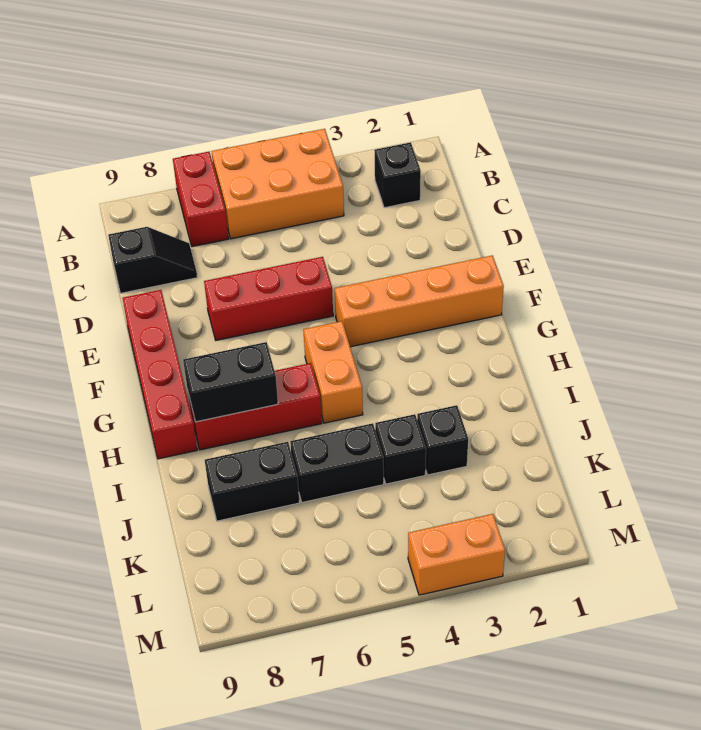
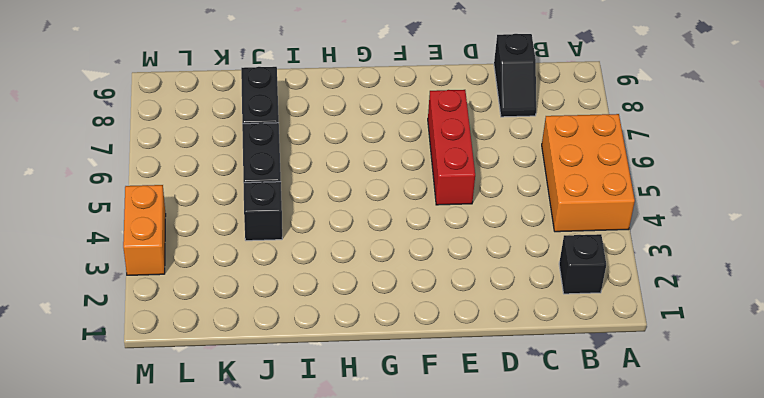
none -> red brick A7:B7 level 1
none -> red brick E9:H9 level 1
none -> orange brick F1:F4 level 1

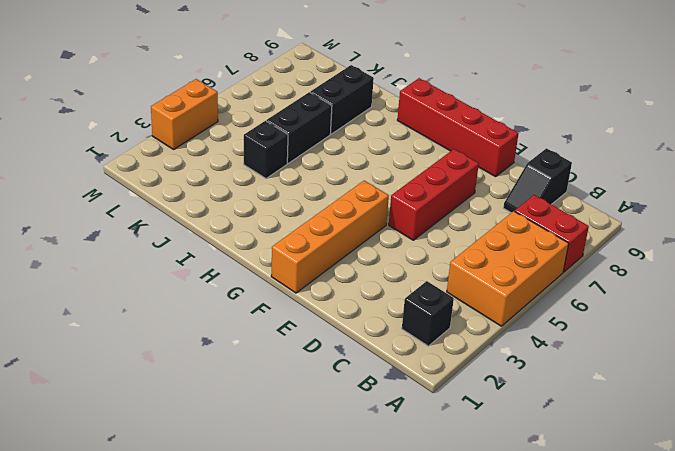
none -> orange brick G5:H5 level 1
none -> red brick H6:H8 level 1
none -> black brick J3 level 1

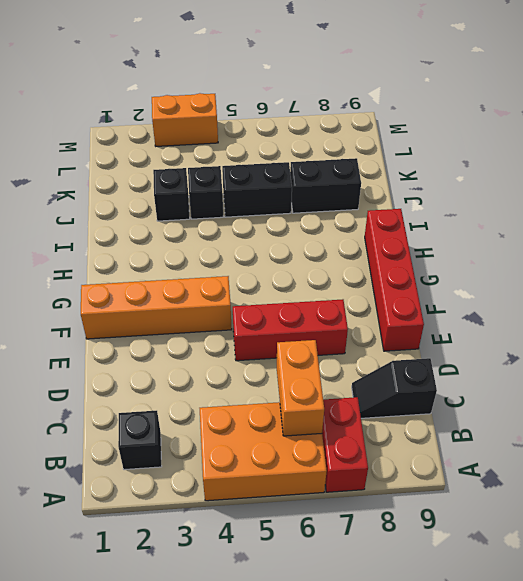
orange brick B6:C6 level 2 -> orange brick G5:H5 level 1
none -> red brick H6:H8 level 1
none -> black brick H7:H8 level 2

